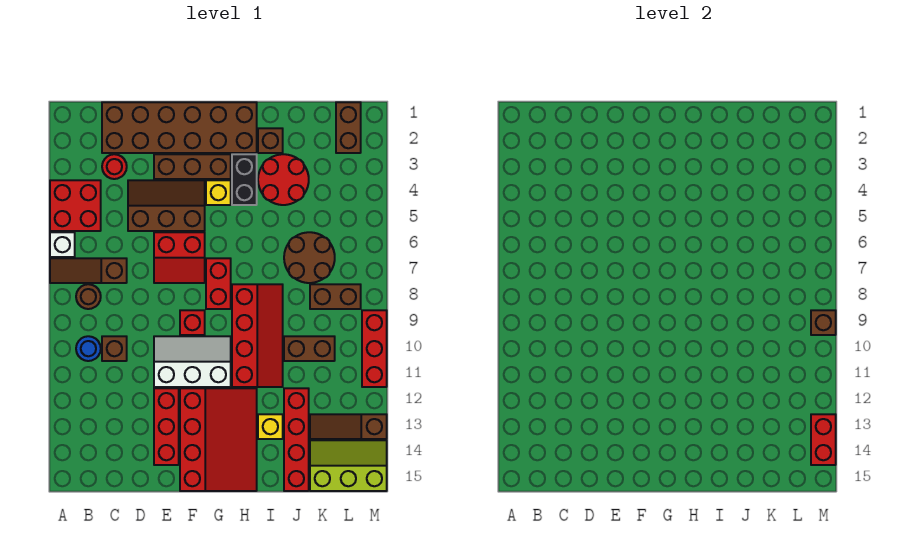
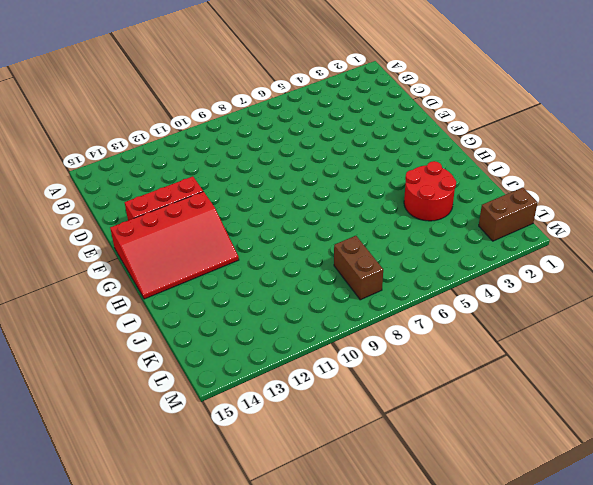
none -> red brick A4:B5 level 1
none -> white brick A6 level 1
none -> brown slope A7:C7 level 1 top C
none -> brown round brick B8 level 1

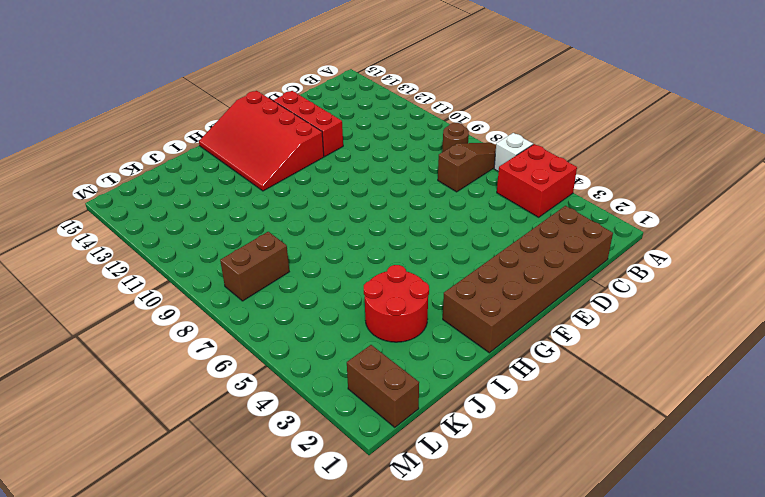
none -> blue round brick B10 level 1
none -> red round brick C3 level 1
none -> brown brick C10 level 1
none -> brown slope D4:F5 level 1 top 5

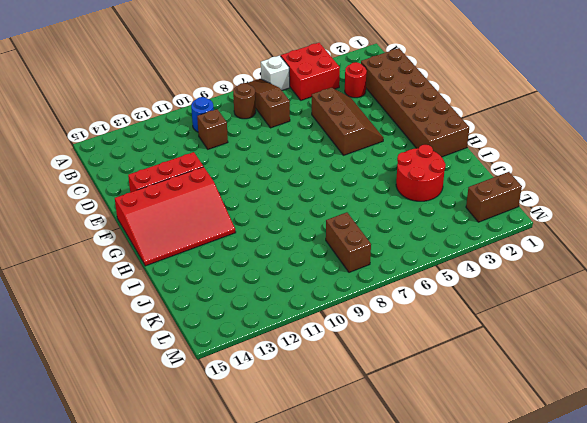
none -> brown brick E3:G3 level 1
none -> red slope E6:F7 level 1 top 6
none -> white slope E10:G11 level 1 top 11
none -> red brick F9 level 1

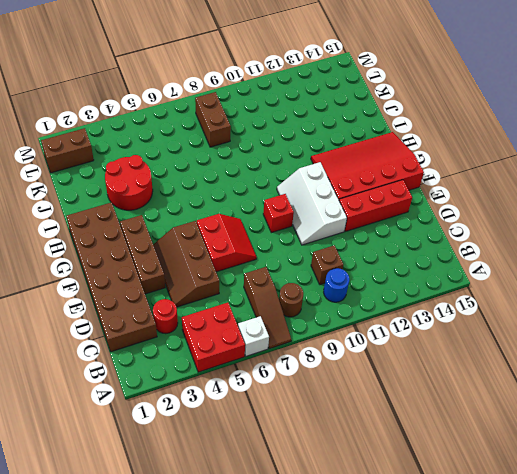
none -> yellow brick G4 level 1
none -> red brick G7:G8 level 1
none -> black brick H3:H4 level 1
none -> red slope H8:I11 level 1 top H

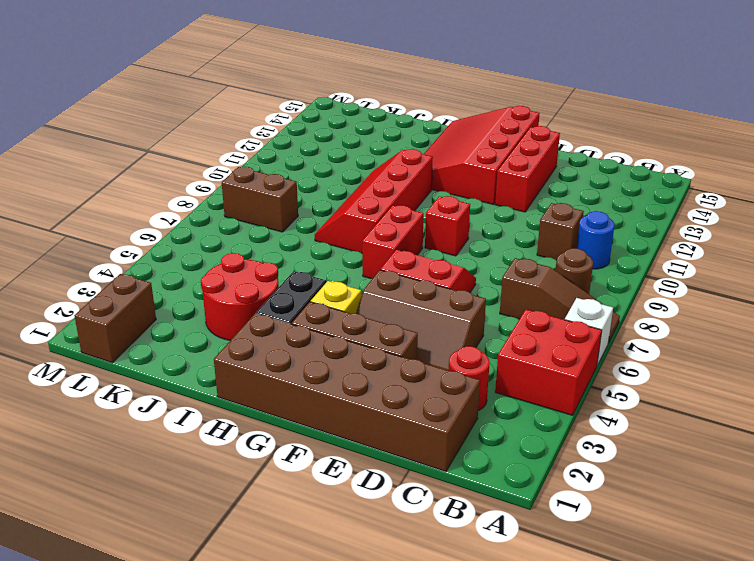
none -> white slope E10:G11 level 1 top 11
none -> brown brick I2 level 1
none -> yellow brick I13 level 1
none -> brown round brick J6:K7 level 1

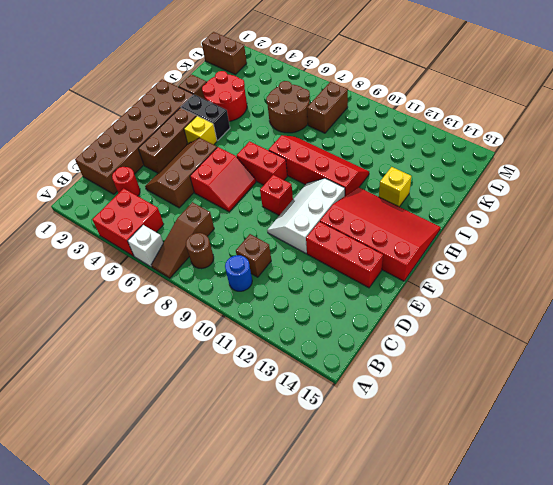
none -> brown brick J10:K10 level 1
none -> red brick J12:J15 level 1
none -> brown slope K13:M13 level 1 top M
none -> lime slope K14:M15 level 1 top 15

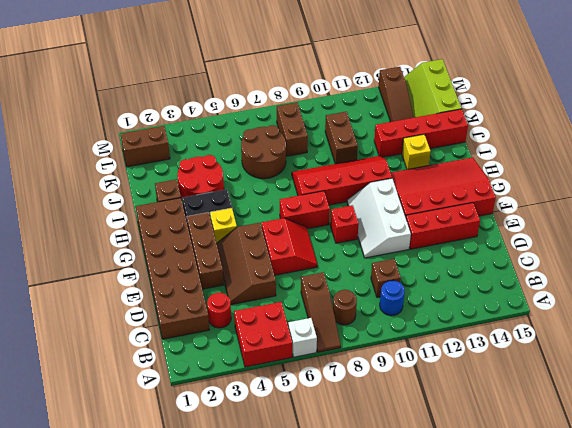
none -> red brick M9:M11 level 1
none -> brown brick M9 level 2
none -> red brick M13:M14 level 2

